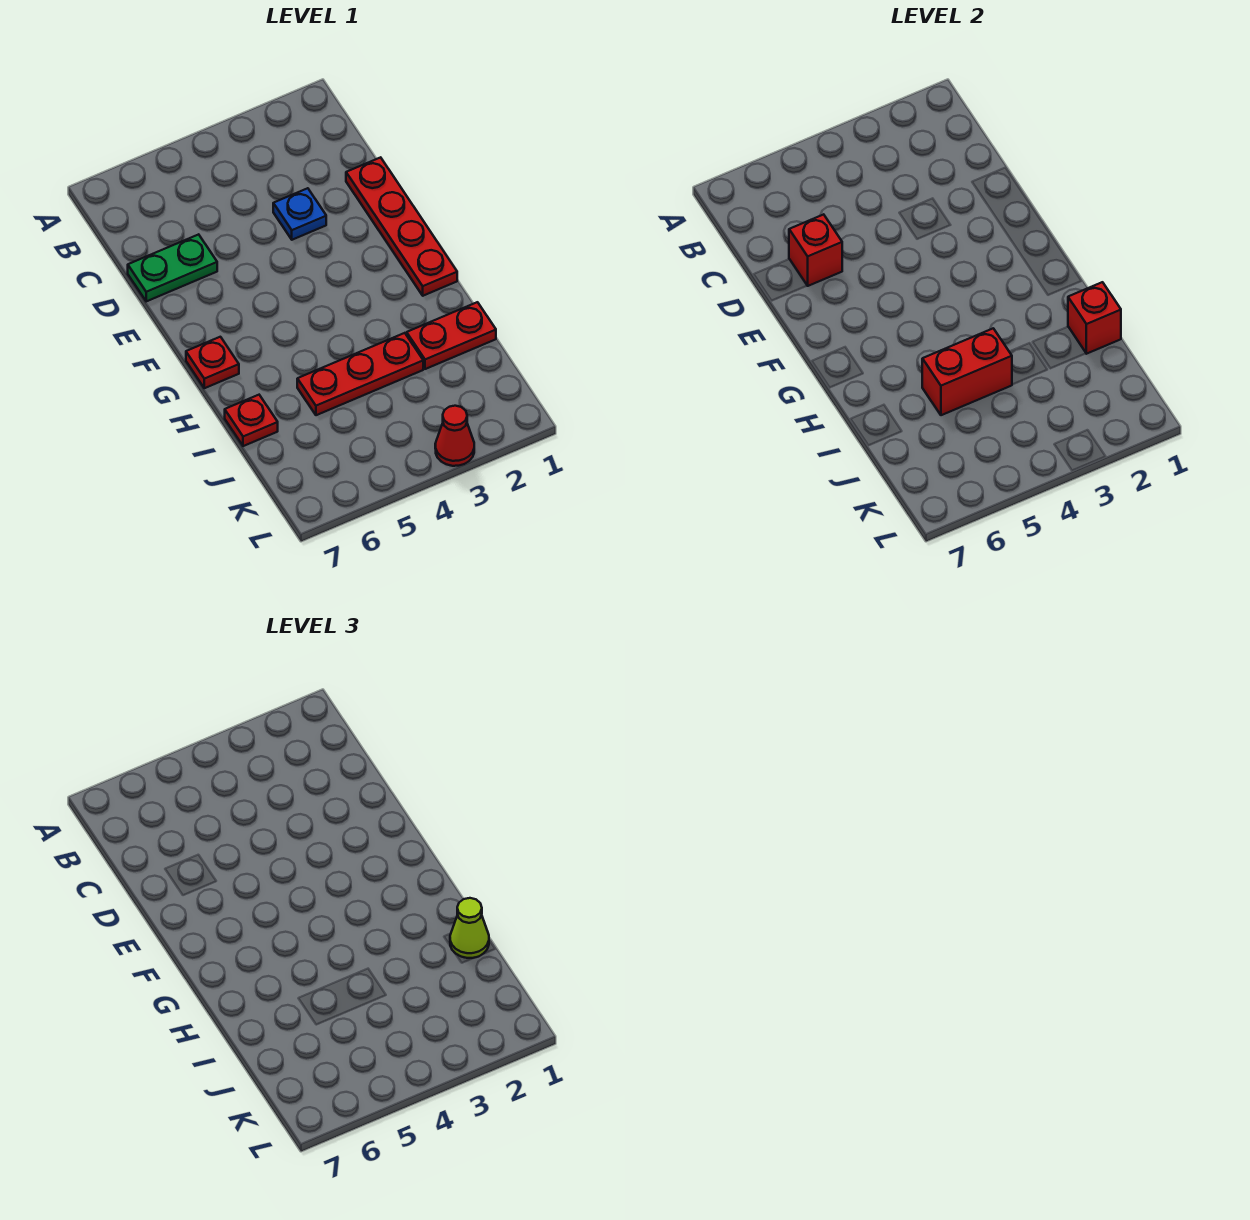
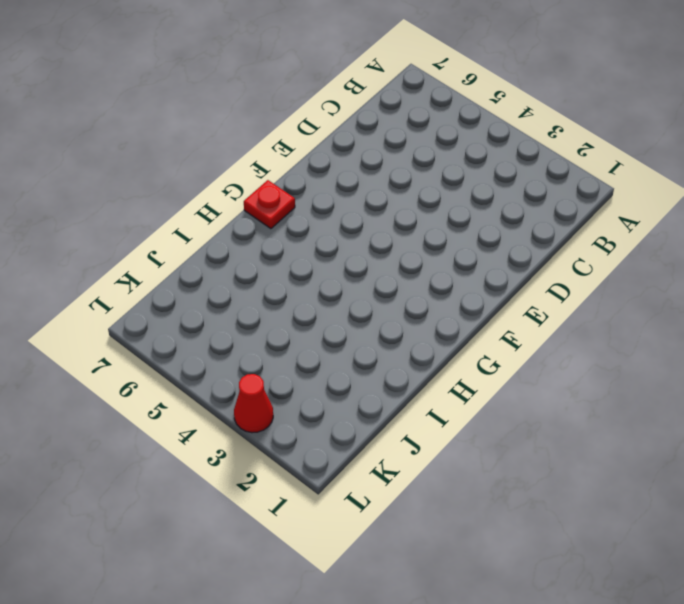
none -> red plate D1:G1 level 1
none -> blue plate D3 level 1
none -> green plate D6:D7 level 1

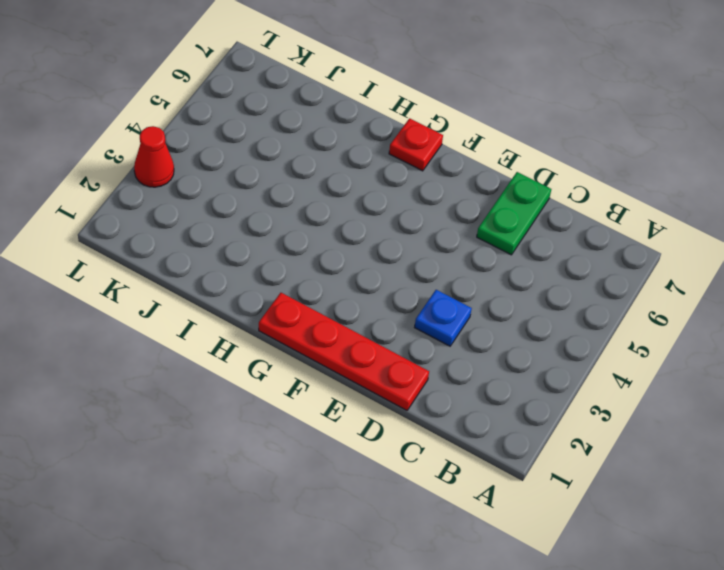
none -> red plate I1:I2 level 1
none -> red plate I3:I5 level 1
none -> red plate I7 level 1

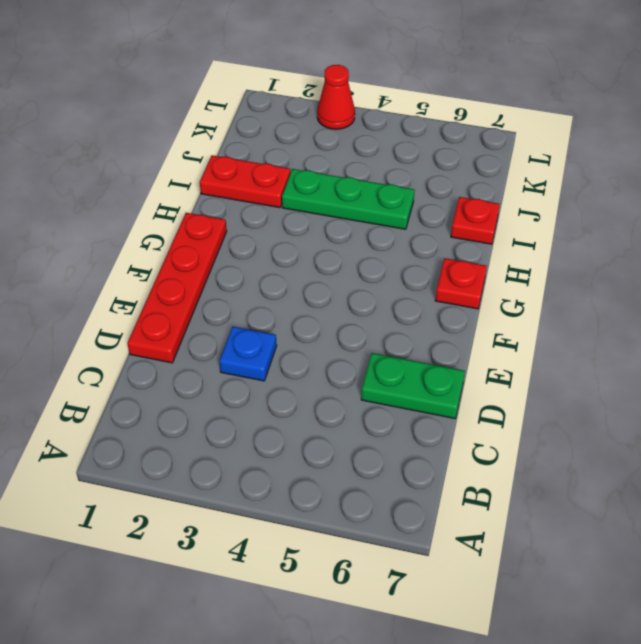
green plate I3:I5 level 1 -> red plate I3:I5 level 1
none -> red brick D6 level 2
none -> red brick I1 level 2
none -> red brick I4:I5 level 2

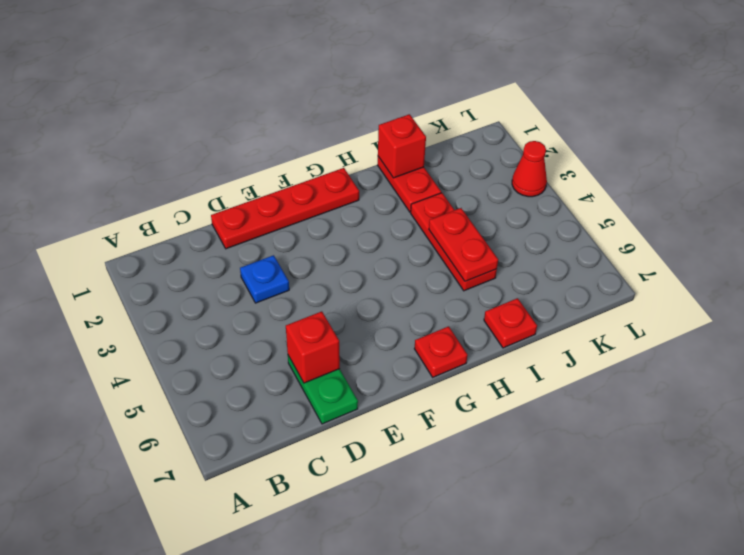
red plate I4:I5 level 2 -> red brick I4:I5 level 2
none -> lime cone I1 level 3

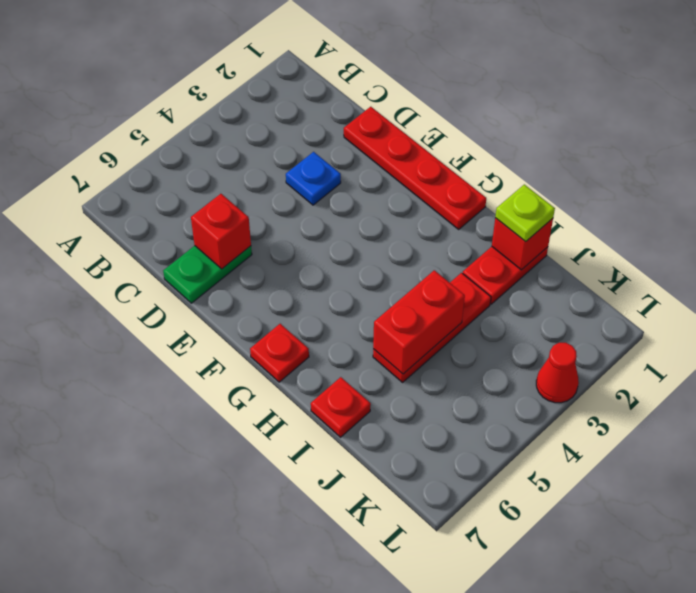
lime plate I1 level 3 -> lime cone I1 level 3

